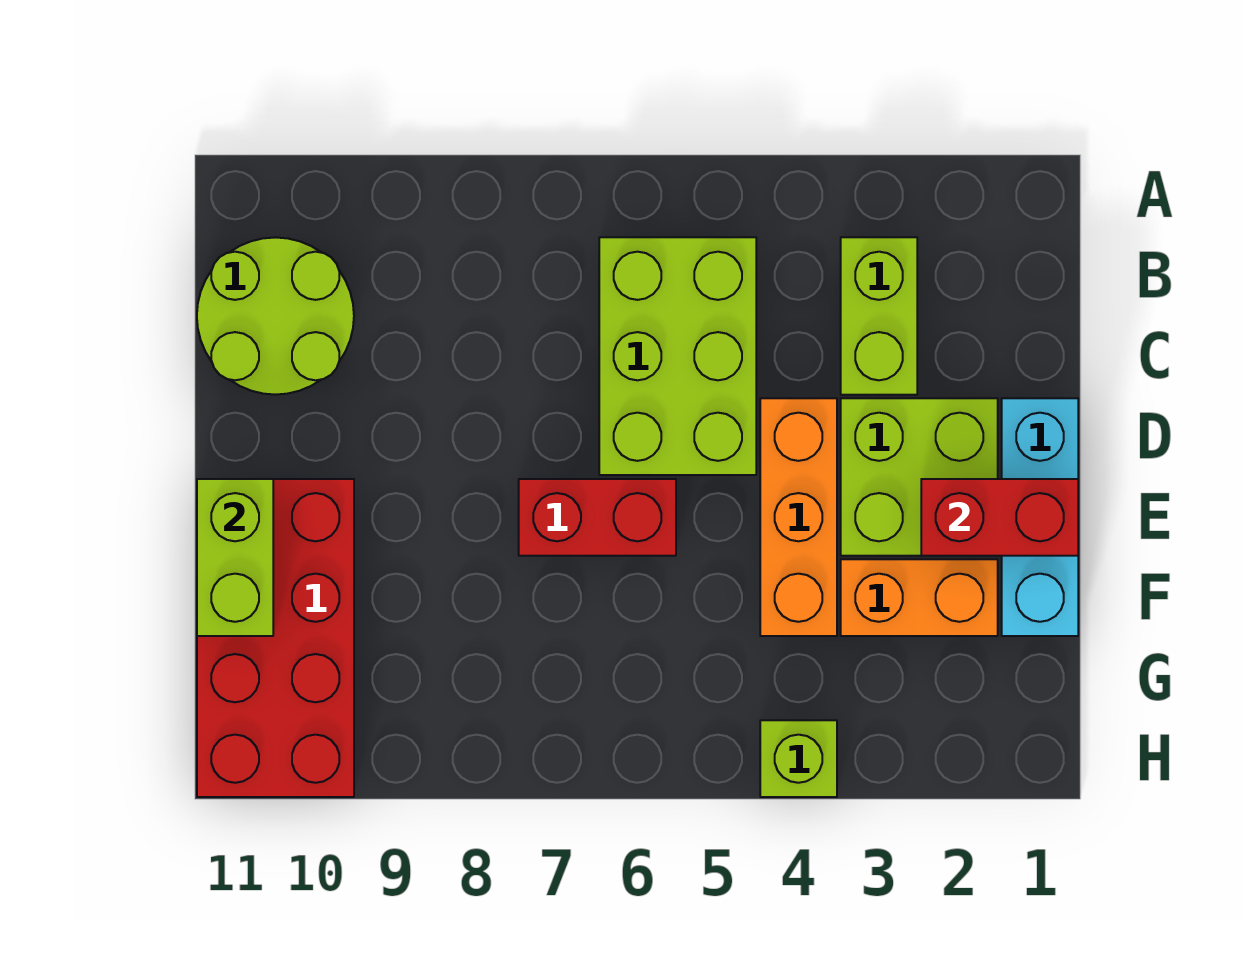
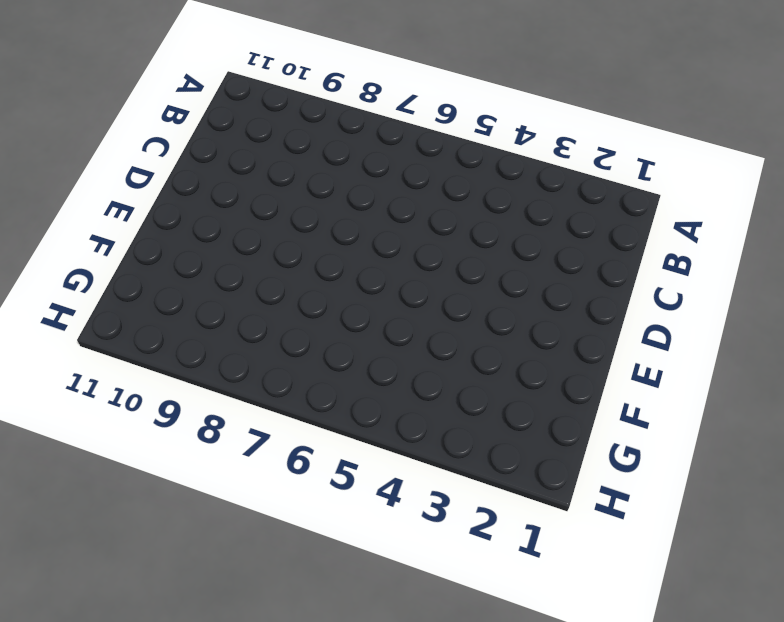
none -> lime brick B3:C3 level 1
none -> lime brick B5:D6 level 1
none -> lime round brick B10:C11 level 1

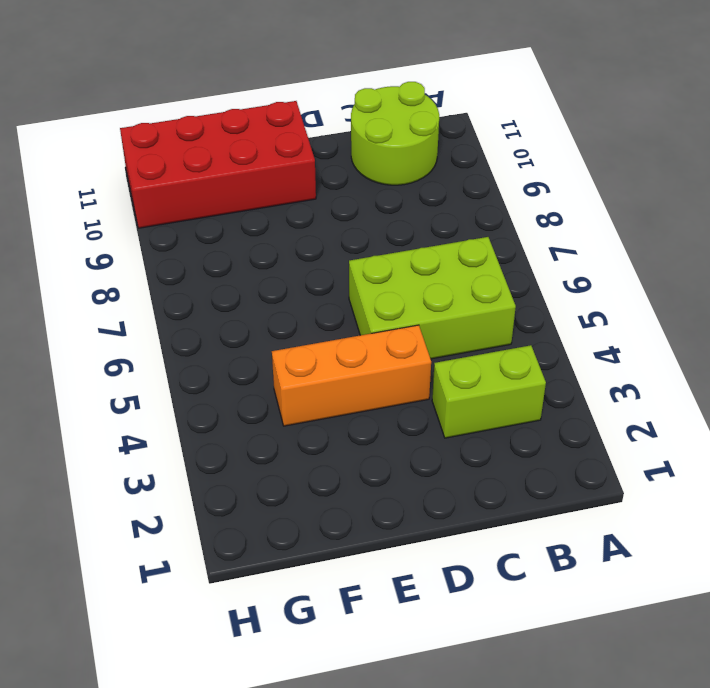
none -> cyan brick D1:F1 level 1
none -> lime brick D2:E3 level 1
none -> red brick E6:E7 level 1

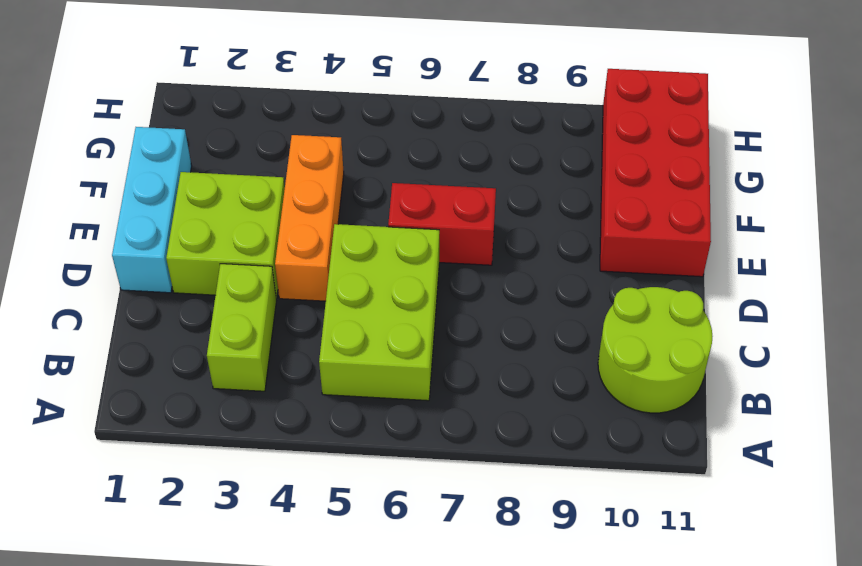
none -> orange brick F2:F3 level 1
none -> lime brick H4 level 1
none -> red brick E1:E2 level 2

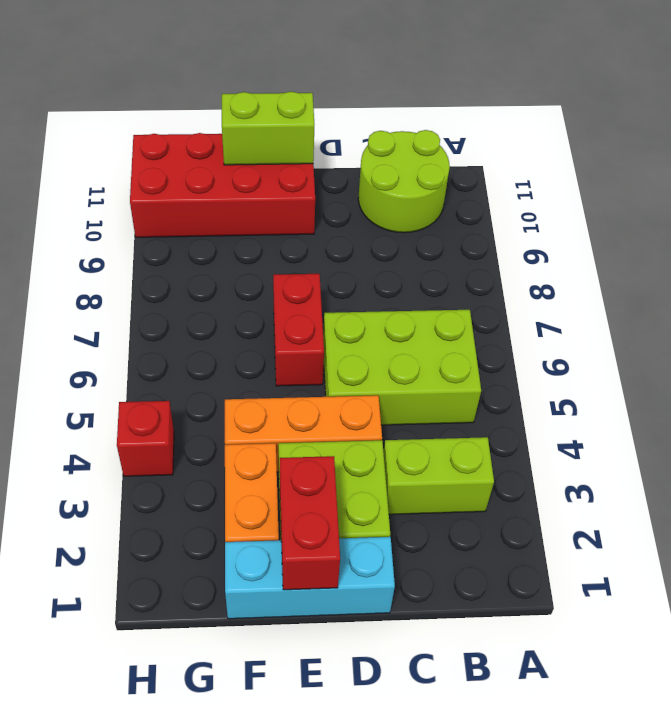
red brick H4 level 1 -> lime brick H4 level 1

